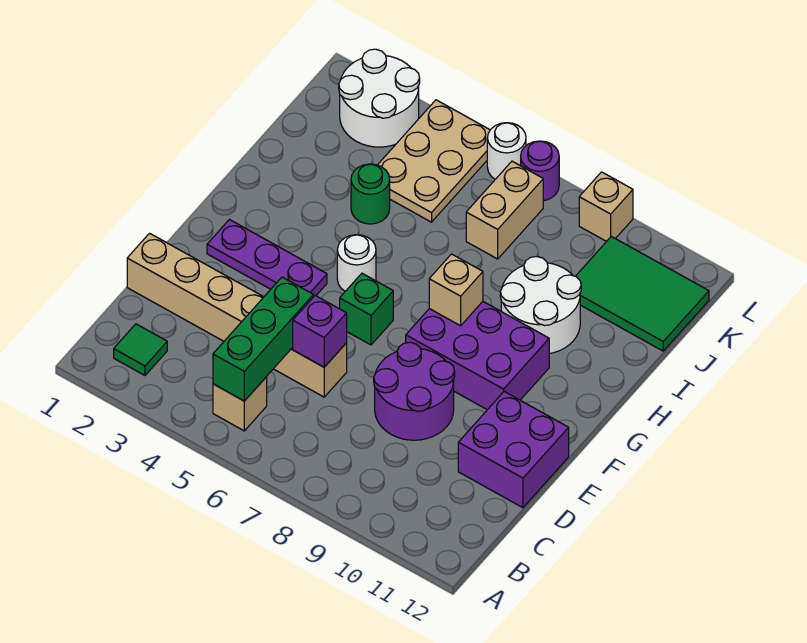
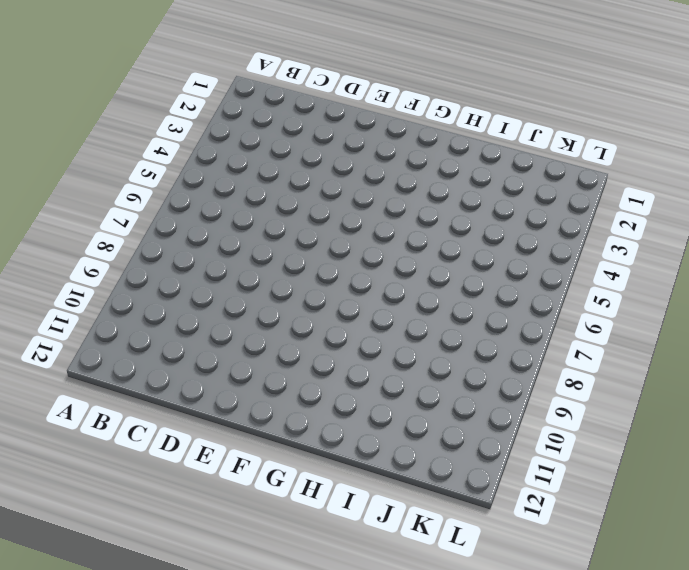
none -> green tile B2 level 1
none -> tan brick B5 level 1
none -> tan brick D1:D6 level 1

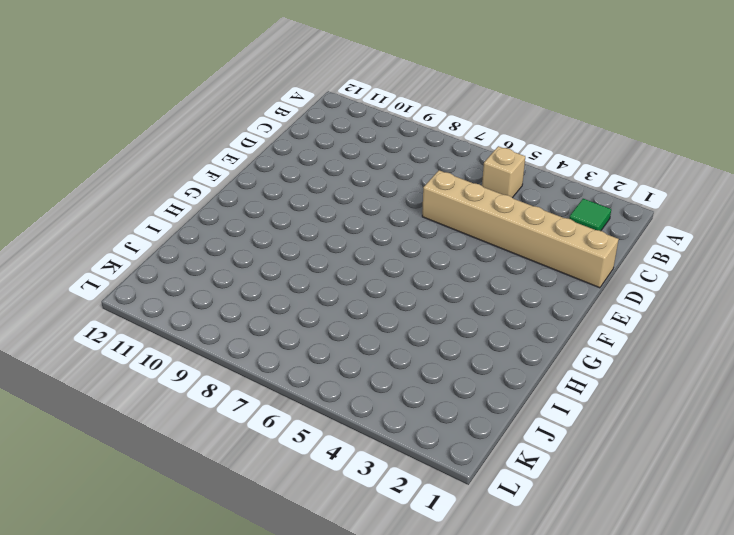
none -> purple round brick D8:E9 level 1
none -> purple brick D11:E12 level 1
none -> purple plate F2:F4 level 1

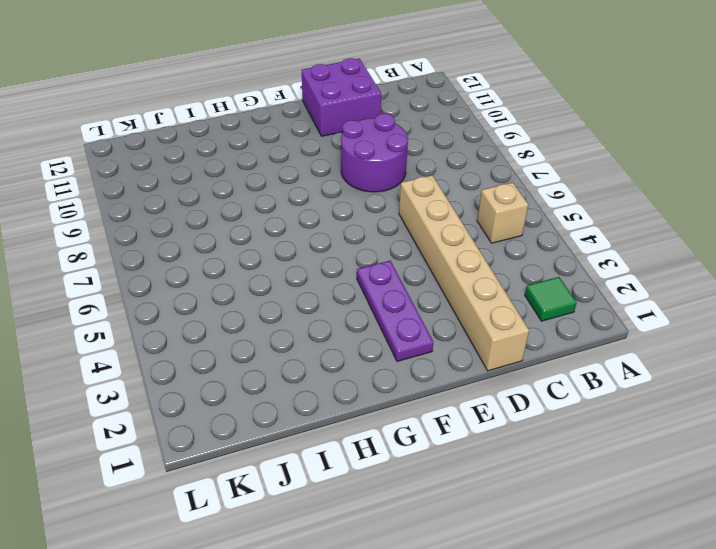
none -> green brick F6 level 1
none -> purple brick F8:G10 level 1
none -> white round brick G5 level 1

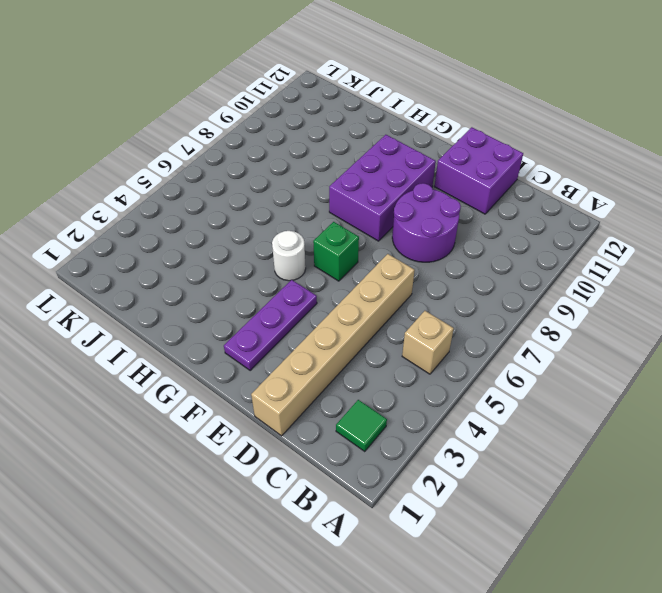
none -> white round brick H9:I10 level 1
none -> green round brick I4 level 1
none -> tan plate J4:L5 level 1

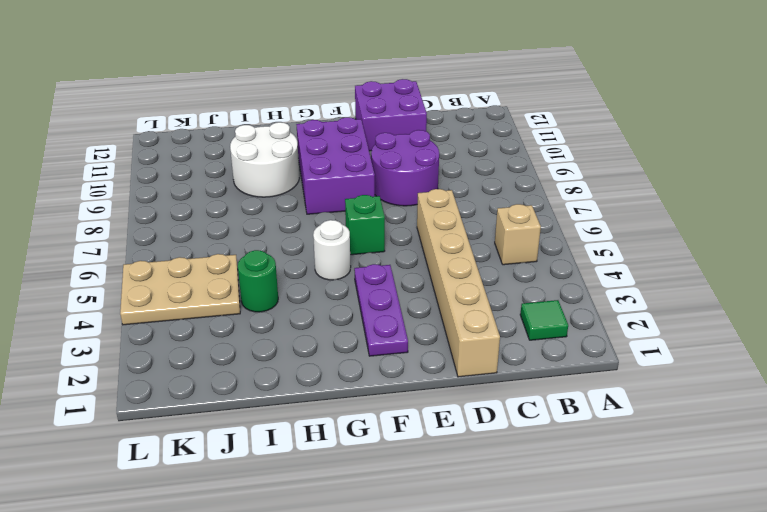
none -> tan brick J7:K7 level 1
none -> green tile J10:K12 level 1
none -> white round brick K2:L3 level 1

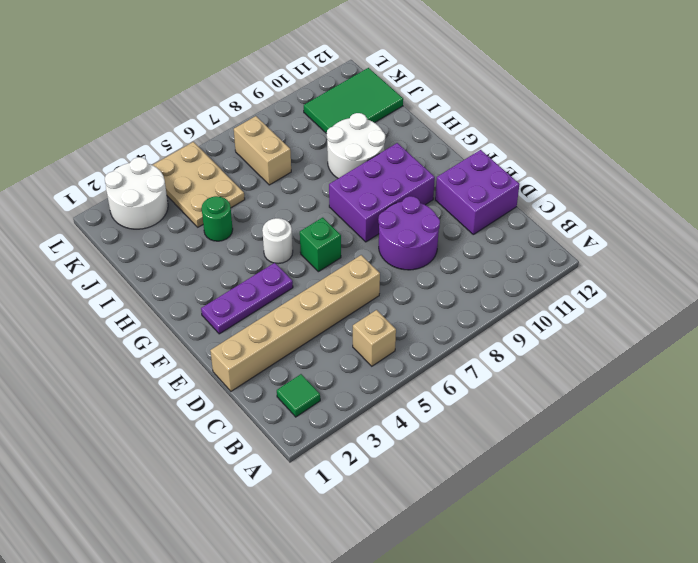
none -> white round brick L6 level 1
none -> purple round brick L7 level 1
none -> tan brick L9 level 1

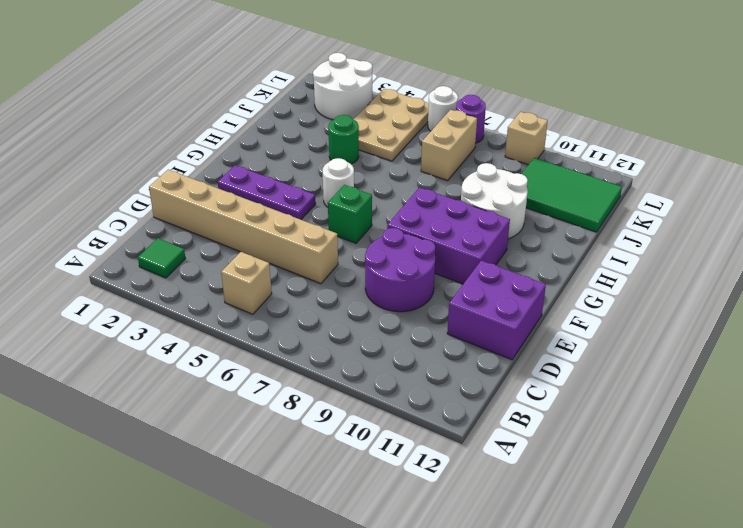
none -> green brick B5:D5 level 2
none -> purple brick D6 level 2
none -> tan brick G8 level 2

